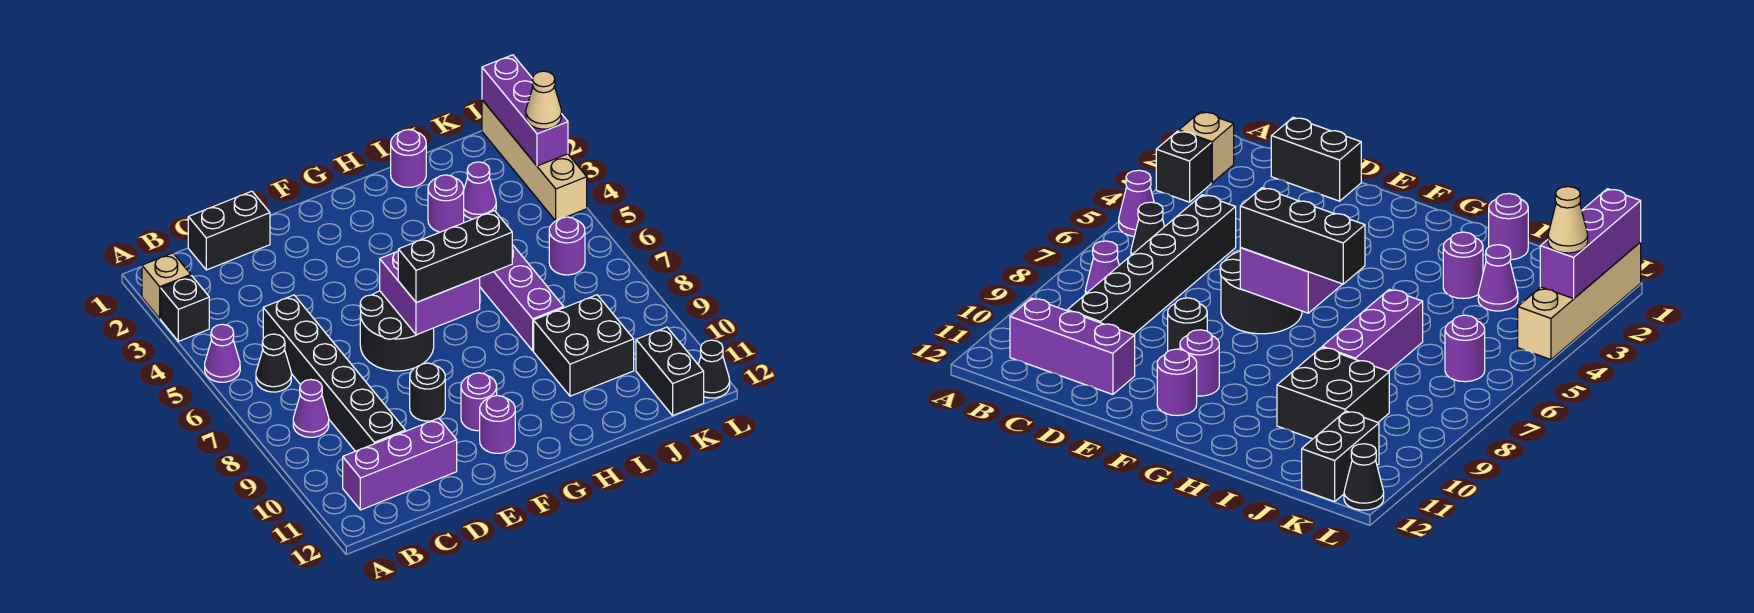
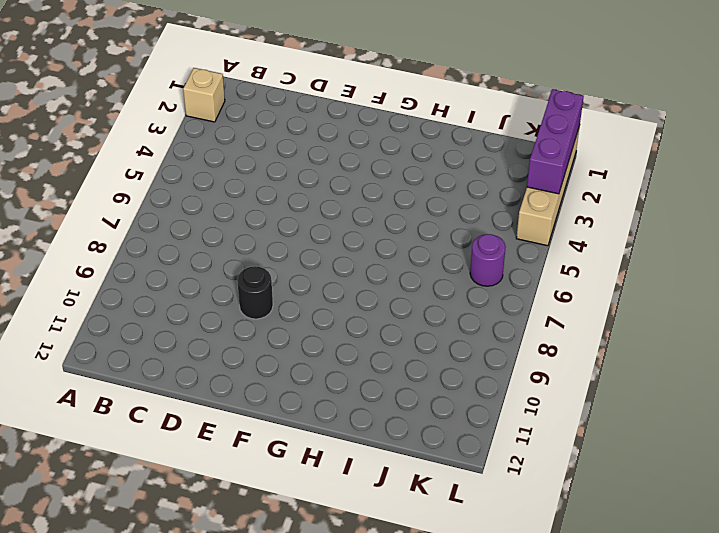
none -> black brick A3 level 1
none -> purple cone A5 level 1
none -> black cone B6 level 1

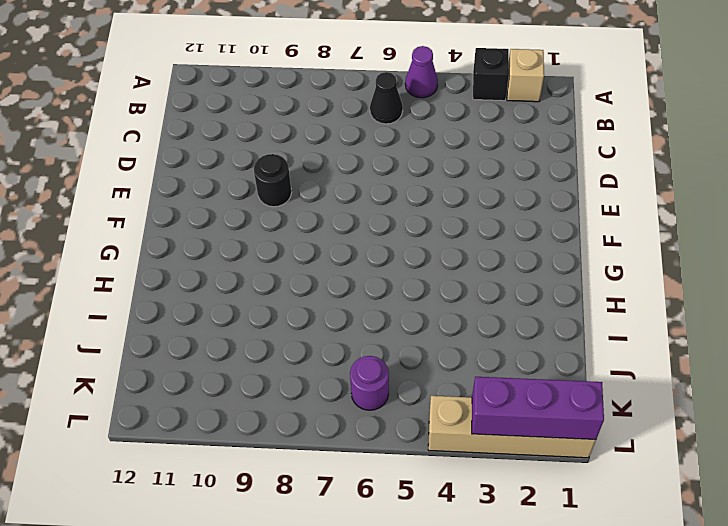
none -> purple cone B8 level 1
none -> purple brick B11:D11 level 1
none -> black brick C1:D1 level 1

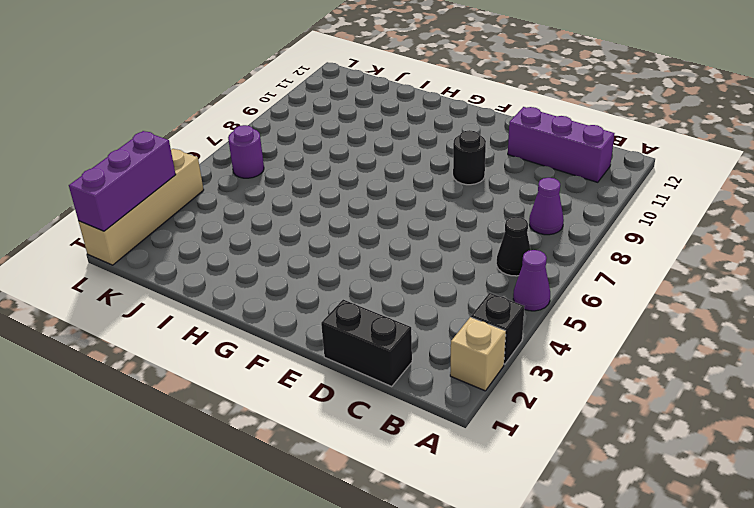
none -> black brick C5:C10 level 1
none -> black round brick E6:F7 level 1
none -> purple round brick F10 level 1

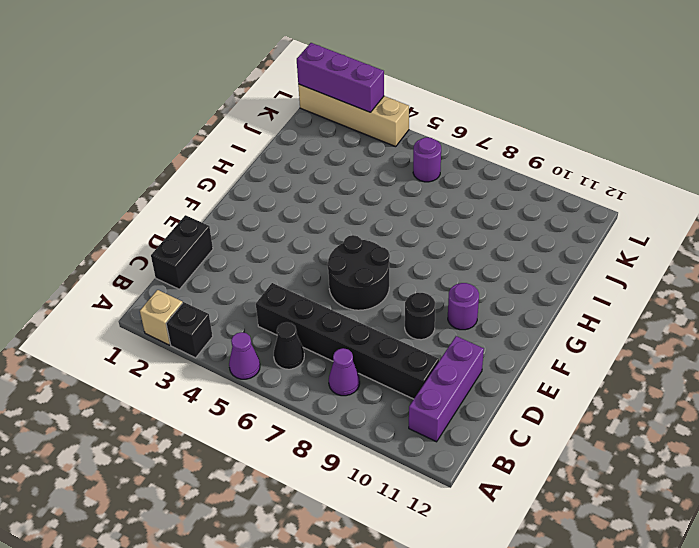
none -> purple round brick F11 level 1
none -> purple round brick I1 level 1
none -> purple round brick I3 level 1

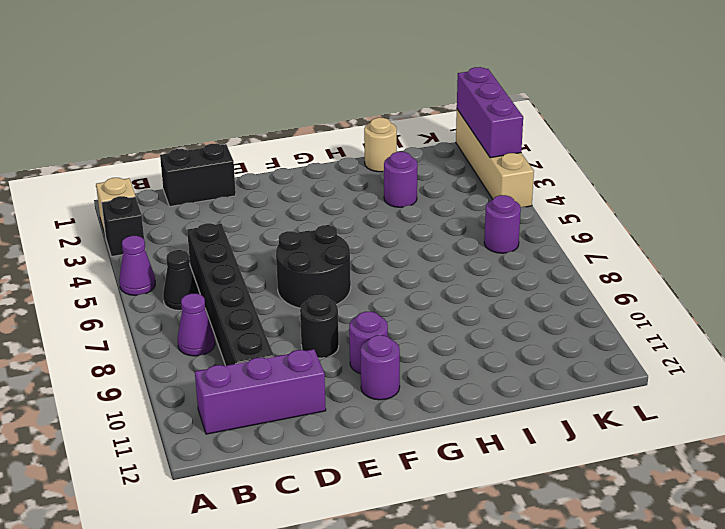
tan round brick I1 level 1 -> purple round brick I1 level 1
none -> purple brick I6:I8 level 1
none -> black brick I9:J10 level 1
none -> purple cone J3 level 1

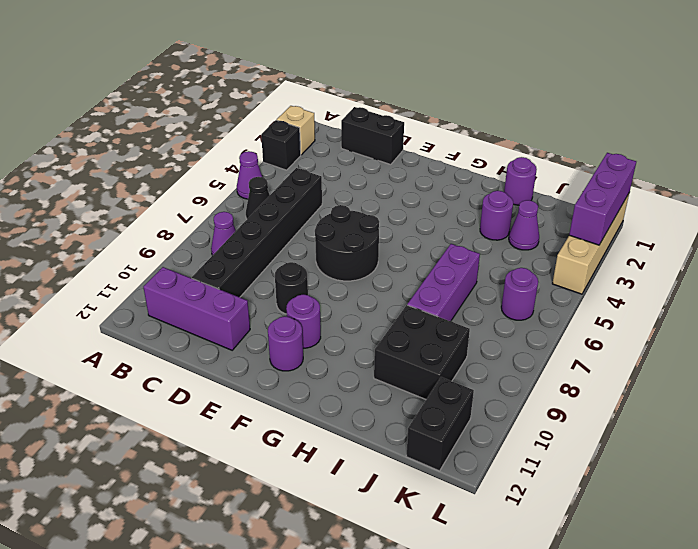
none -> black cone L12 level 1
none -> purple brick F6:G7 level 2
none -> black brick F7:H7 level 3

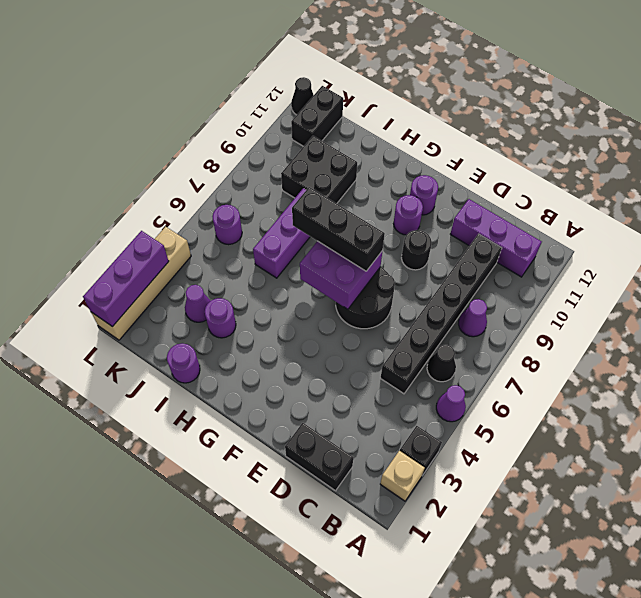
none -> tan cone L3 level 3

